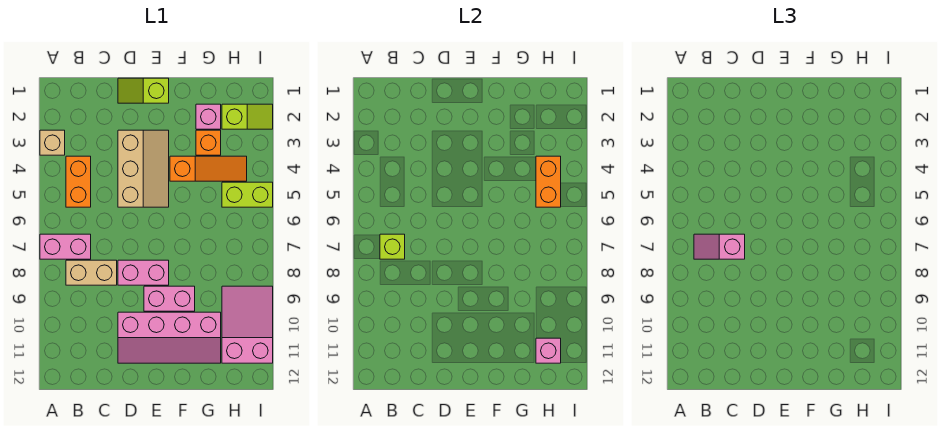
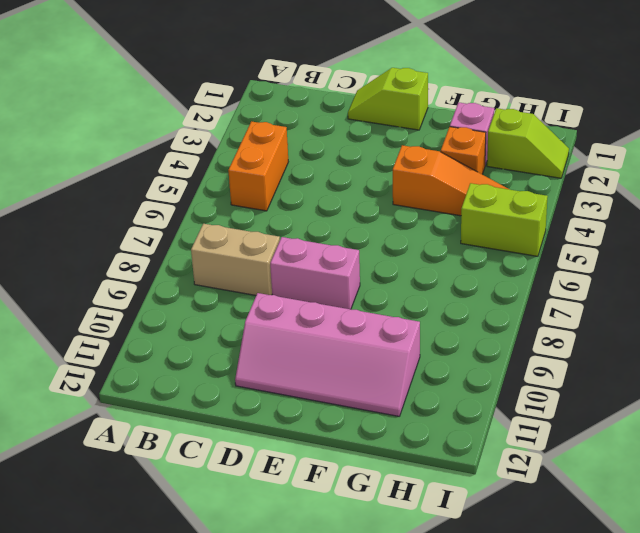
none -> tan brick A3 level 1
none -> pink brick A7:B7 level 1
none -> tan slope D3:E5 level 1 top D

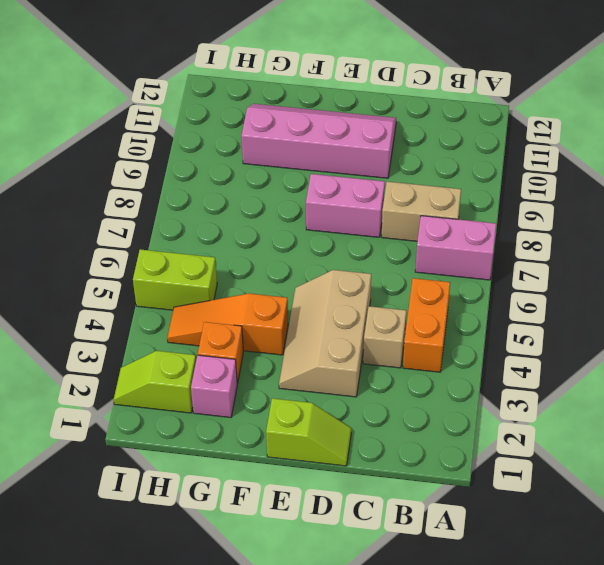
tan brick C4 level 1 -> tan brick A3 level 1
none -> pink brick E9:F9 level 1
none -> pink slope H9:I11 level 1 top 11
none -> lime brick B7 level 2

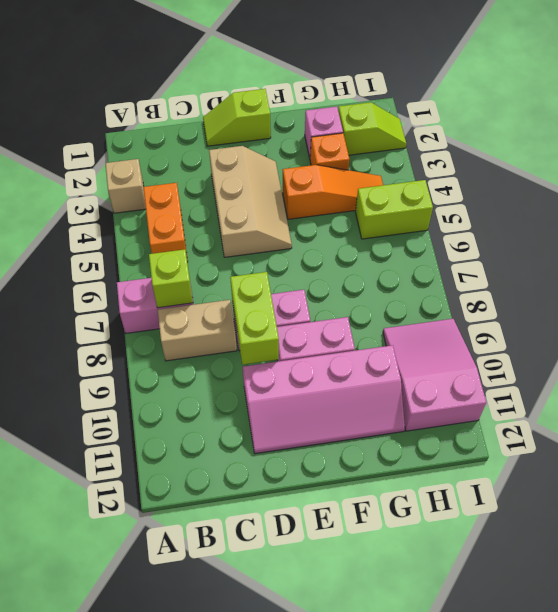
lime brick D8:D9 level 2 -> none
none -> orange brick H4:H5 level 2
none -> pink brick H11 level 2
none -> pink slope B7:C7 level 3 top C

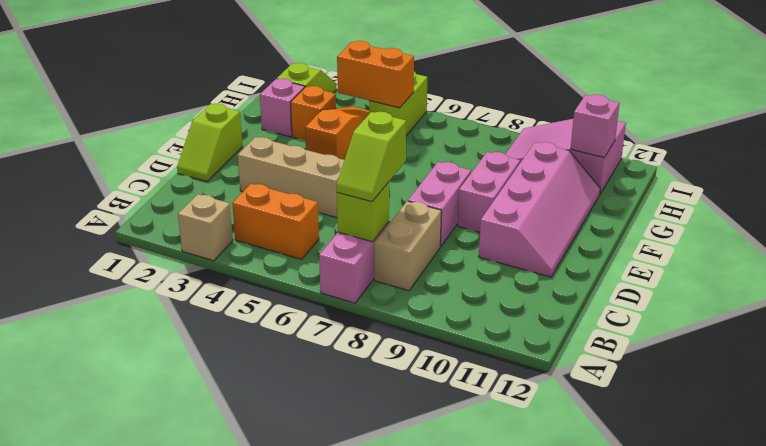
lime slope B7:C7 level 3 top C -> pink slope B7:C7 level 3 top C

